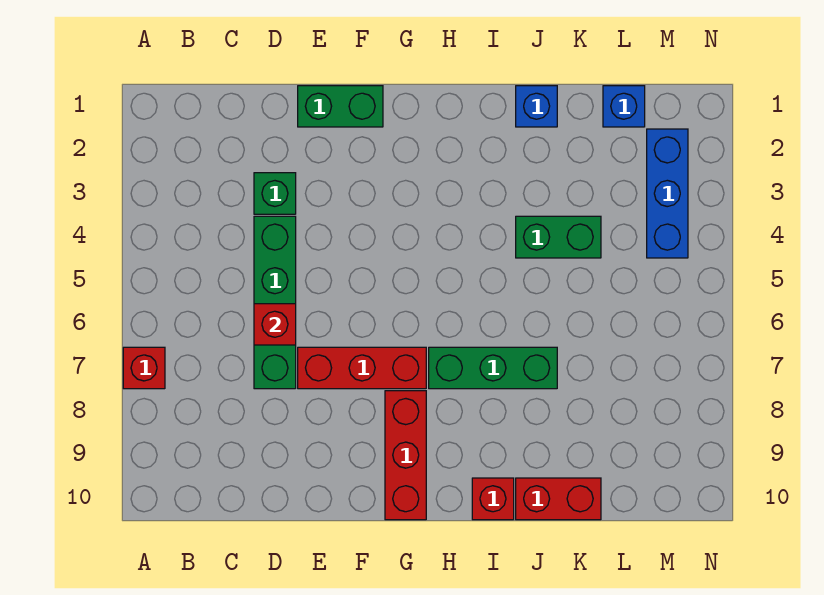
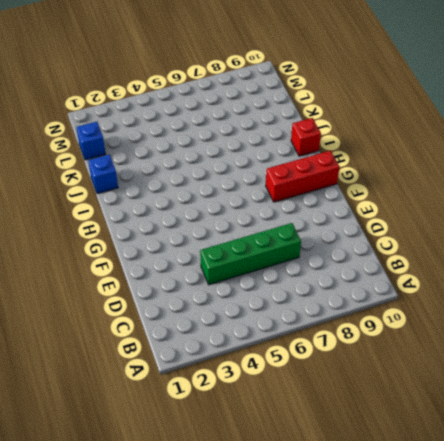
none -> red brick A7 level 1
none -> green brick D3 level 1
none -> green brick E1:F1 level 1

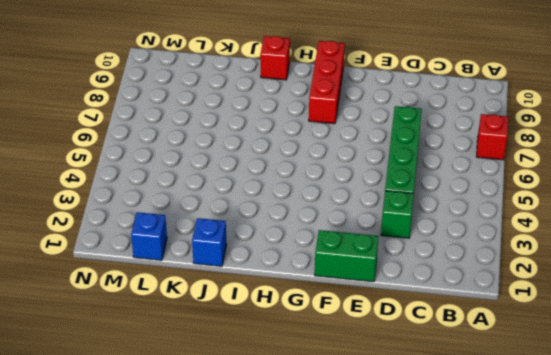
none -> red brick E7:G7 level 1
none -> green brick H7:J7 level 1
none -> green brick J4:K4 level 1

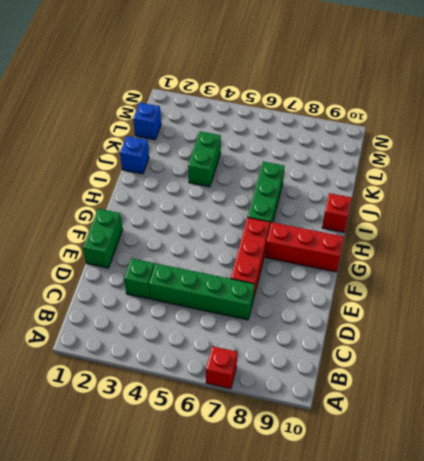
none -> red brick J10:K10 level 1
none -> blue brick M2:M4 level 1
none -> red brick D6 level 2

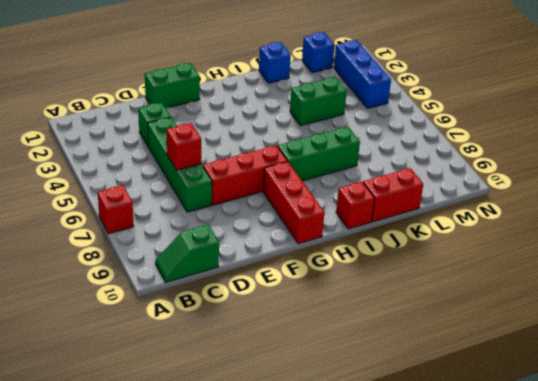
green slope B10:C10 level 1 top C -> none

